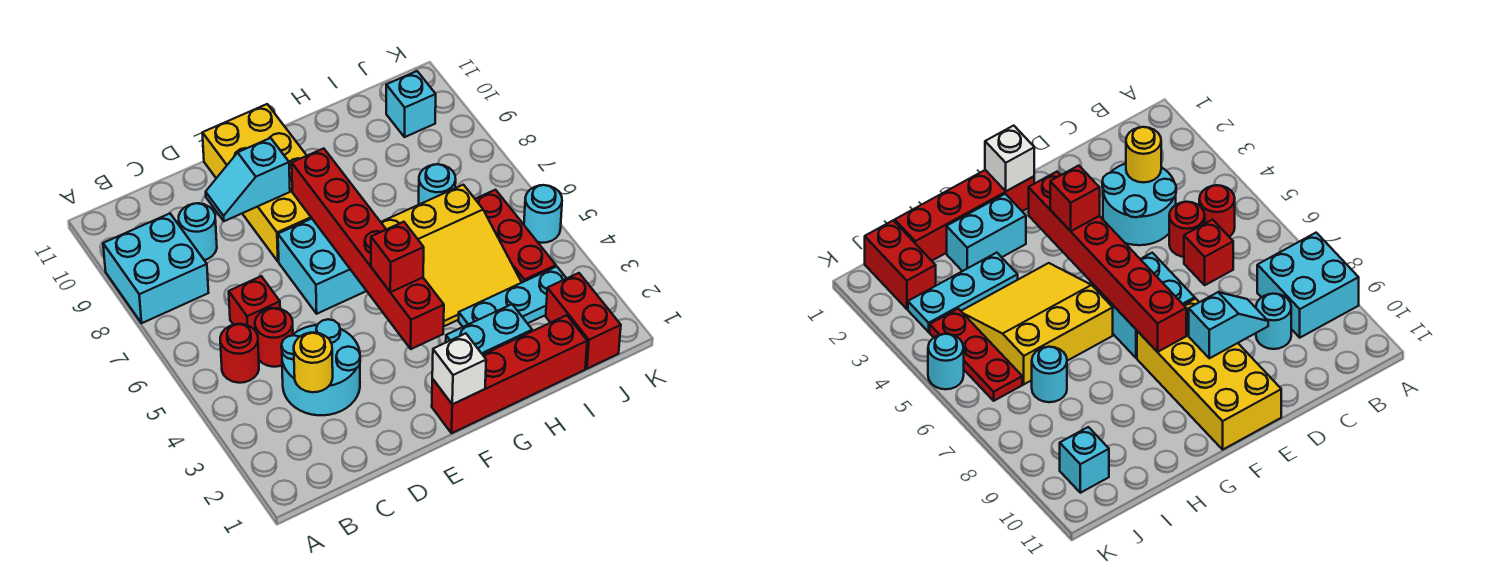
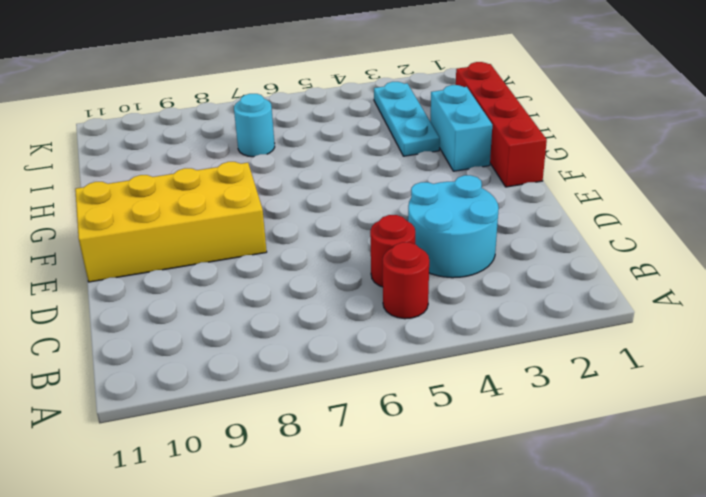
none -> cyan brick A8:B9 level 1
none -> red brick C6 level 1
none -> cyan round brick C9 level 1

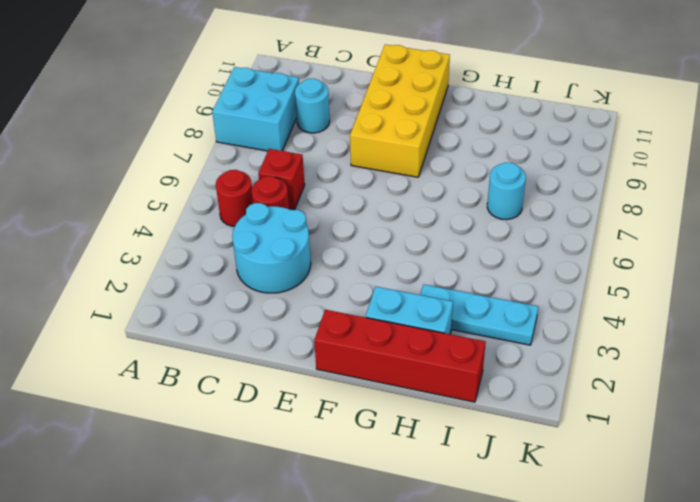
none -> cyan brick E6:F7 level 1
none -> yellow slope G4:I6 level 1 top 6
none -> red brick J1:J2 level 1

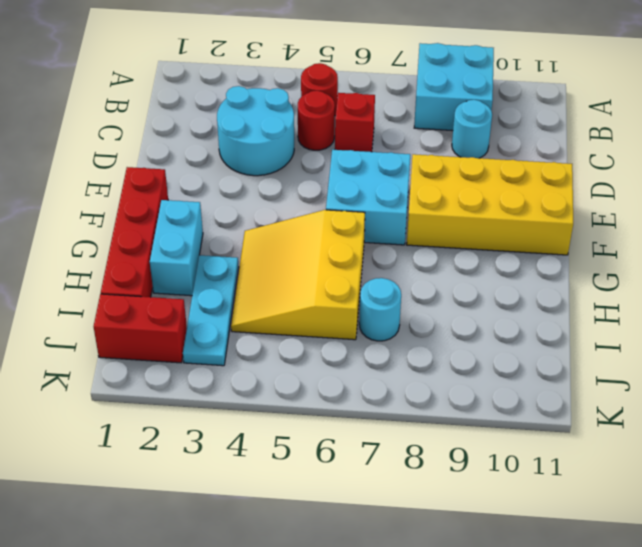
none -> red plate J4:J6 level 1
none -> cyan brick J10 level 1
none -> cyan round brick K5 level 1

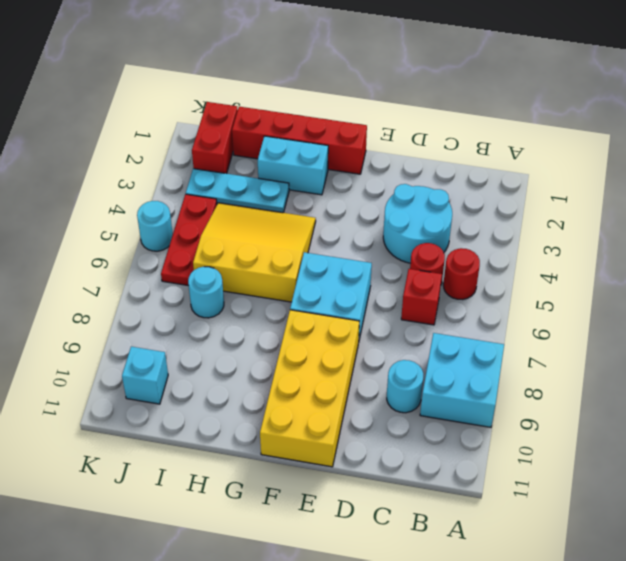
none -> yellow round brick C3 level 2
none -> cyan slope D9:E9 level 2 top E
none -> white brick F1 level 2

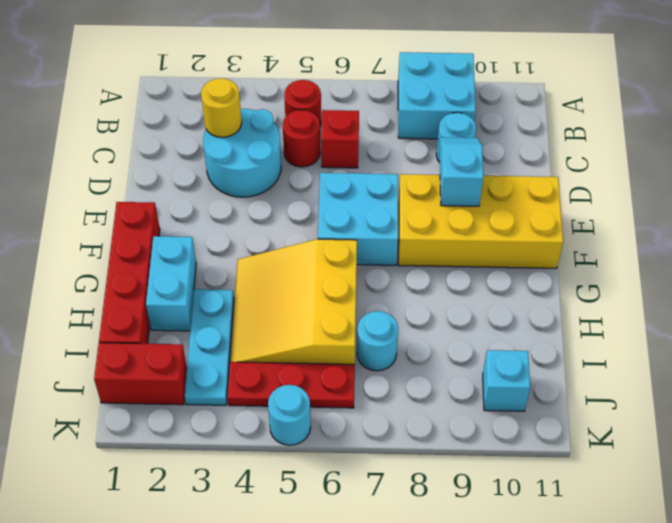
none -> white brick F1 level 2
none -> red brick F3:F8 level 2
none -> red brick F4 level 3

